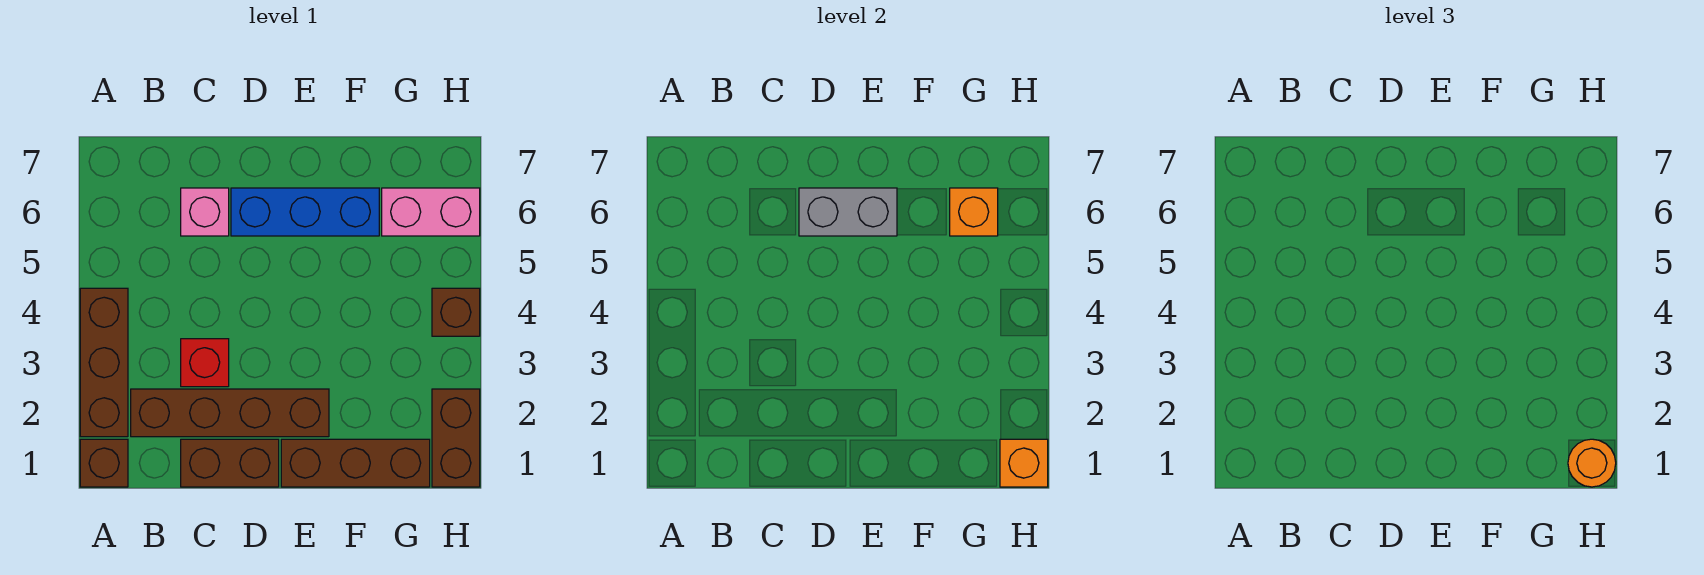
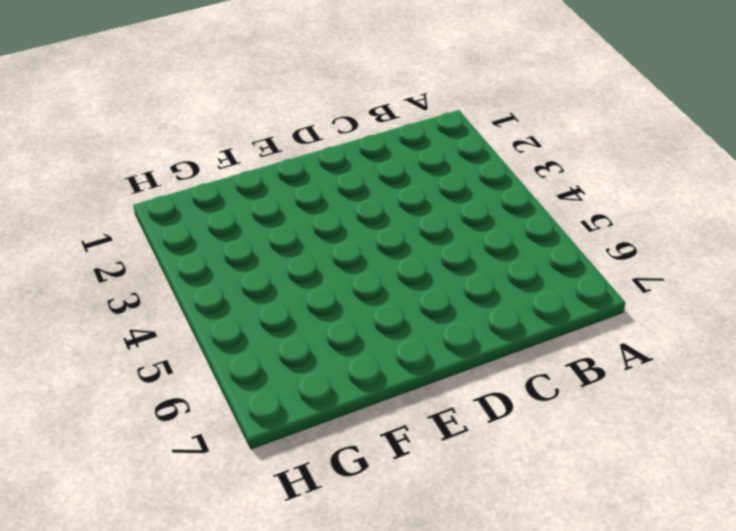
none -> brown brick A1 level 1
none -> brown brick A2:A4 level 1
none -> brown brick B2:E2 level 1

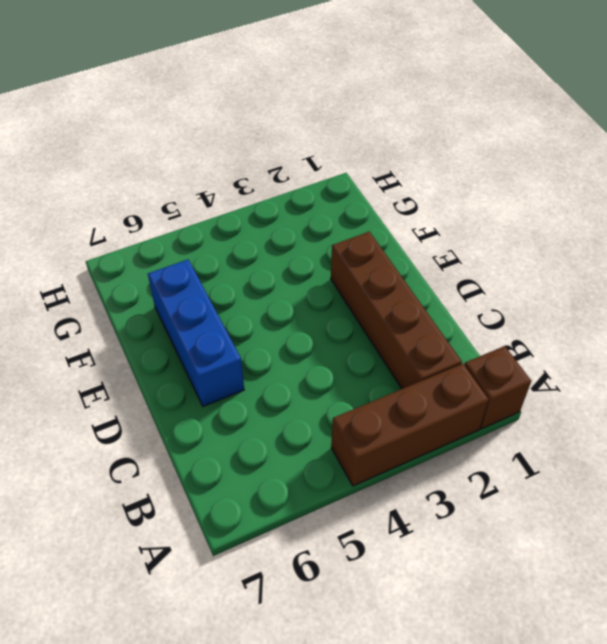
none -> brown brick C1:D1 level 1
none -> red brick C3 level 1
none -> pink brick C6 level 1

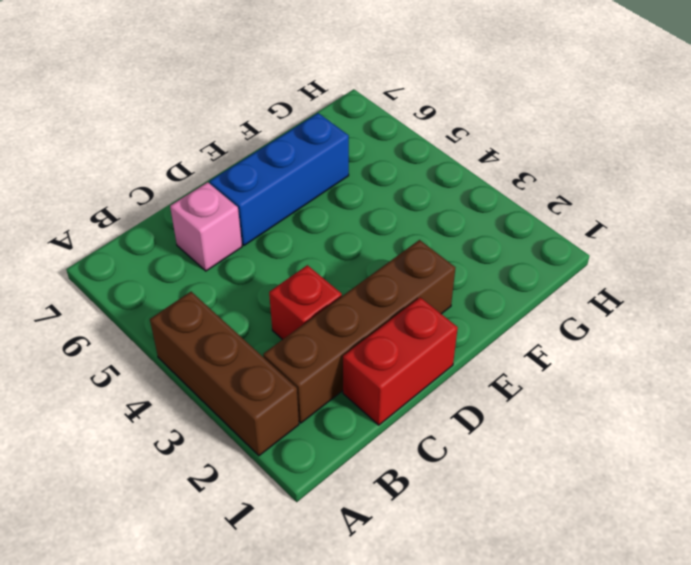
red brick C1:D1 level 1 -> brown brick C1:D1 level 1
none -> brown brick A1 level 1
none -> brown brick E1:G1 level 1
none -> pink brick G6:H6 level 1

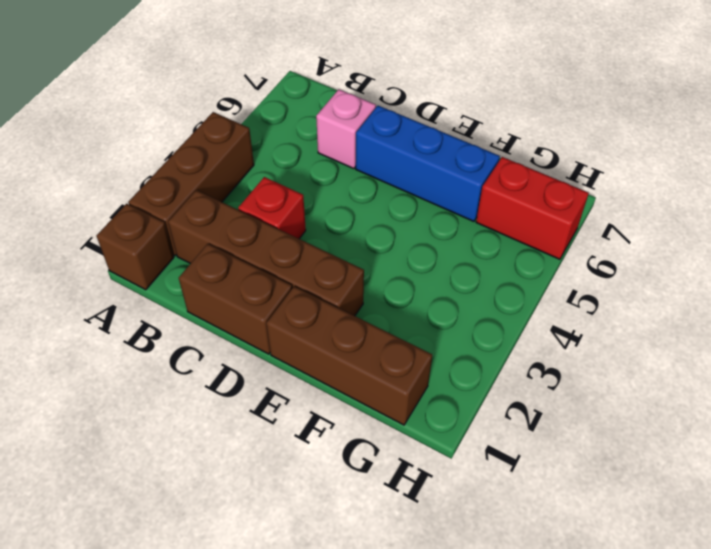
red brick G6:H6 level 1 -> pink brick G6:H6 level 1
none -> brown brick H1:H2 level 1
none -> brown brick H4 level 1
none -> grey brick D6:E6 level 2

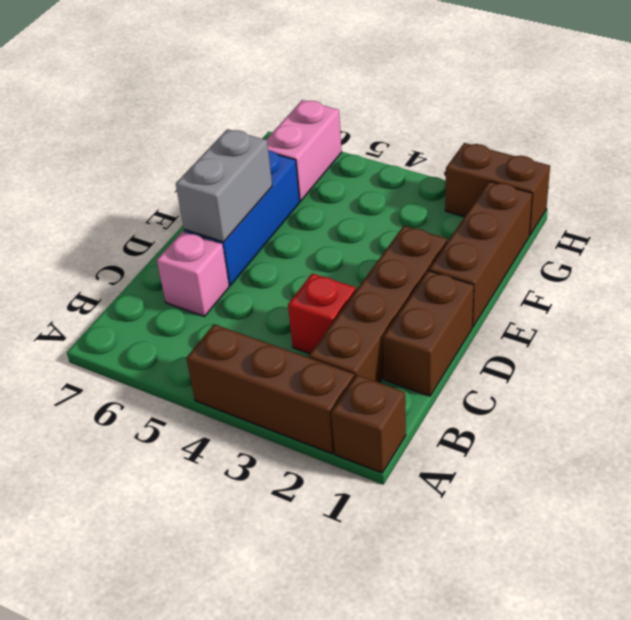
none -> brown brick H4 level 1
none -> orange brick G6 level 2
none -> orange brick H1 level 2

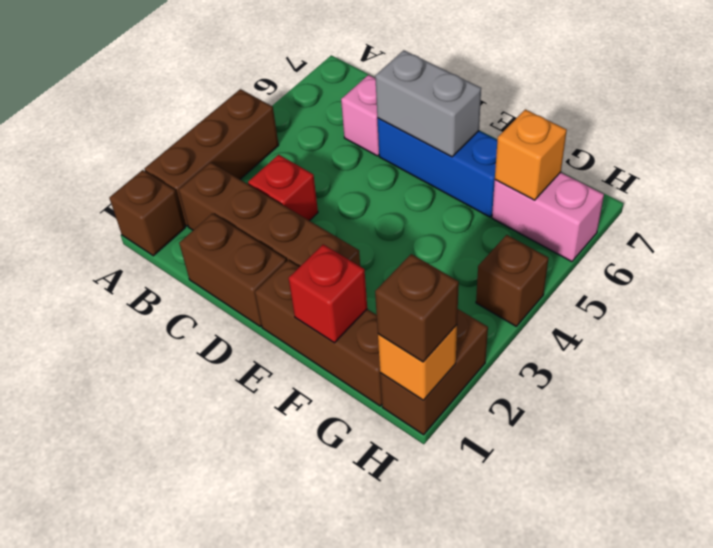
red brick F1 level 2 -> none
brown brick H1 level 3 -> orange round brick H1 level 3

